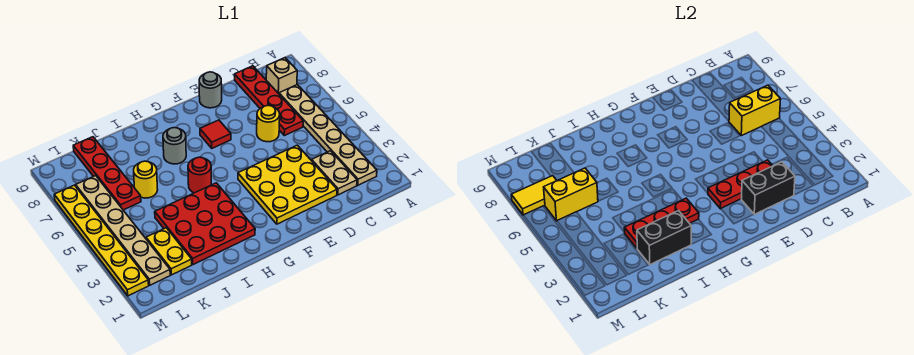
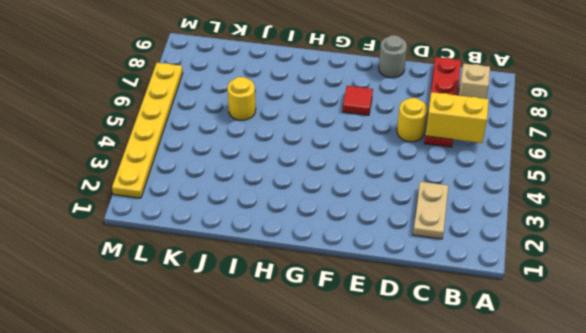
none -> tan plate B2:B7 level 1
none -> yellow plate D2:F4 level 1
none -> red plate H2:J4 level 1

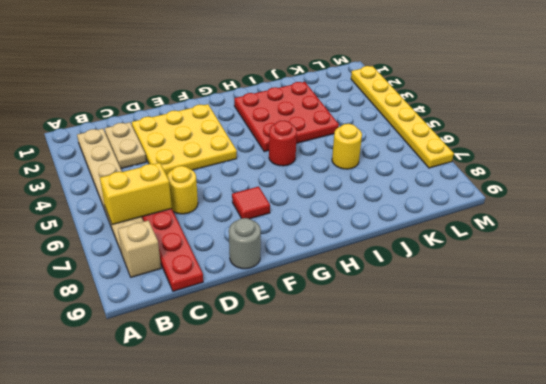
none -> grey round brick H7 level 1
none -> yellow plate K2:K3 level 1
none -> red plate K6:K9 level 1

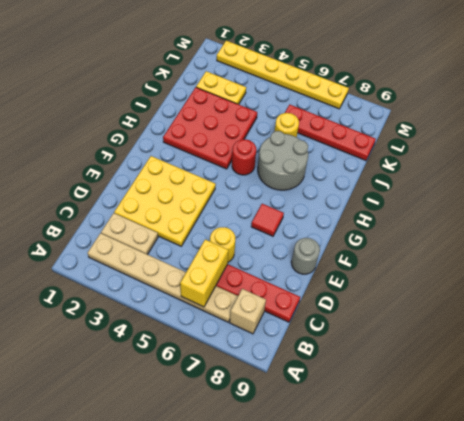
grey round brick H6:I7 level 1 -> grey round brick H7 level 1
none -> tan plate L2:L7 level 1
none -> black brick D2:E2 level 2
none -> red plate D3:F3 level 2

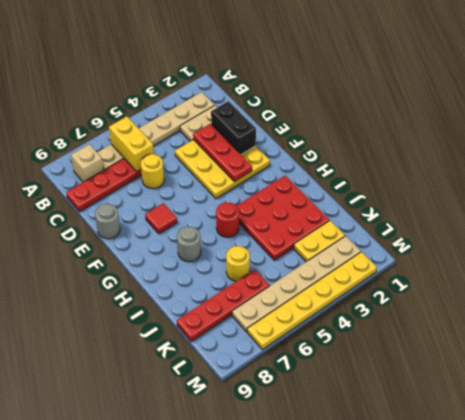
none -> red plate H3:J3 level 2
none -> black brick I2:J2 level 2
none -> yellow brick K6:L6 level 2

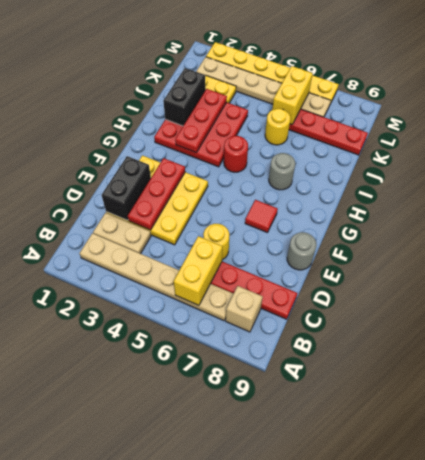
none -> yellow tile L7:M7 level 2

